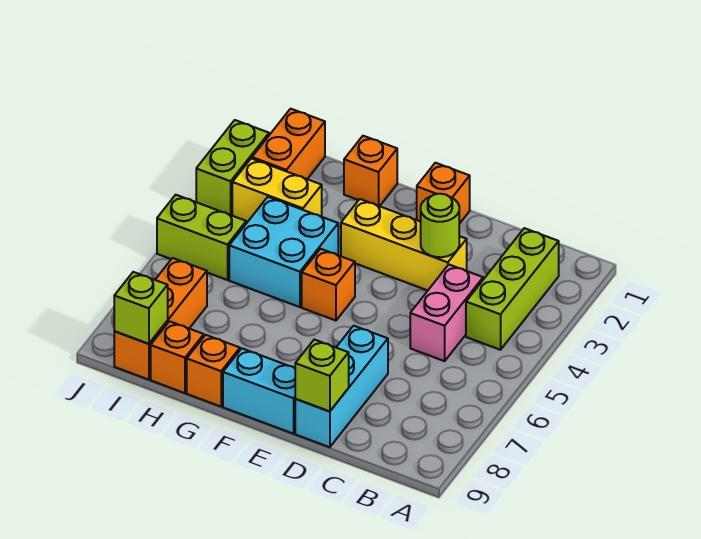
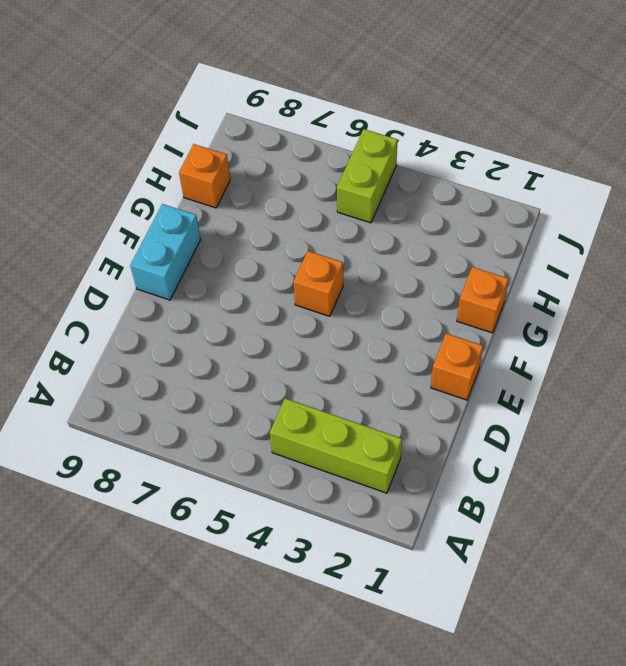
none -> pink brick C4:C5 level 1
none -> yellow brick D3:F3 level 1
none -> cyan brick D7:D9 level 1

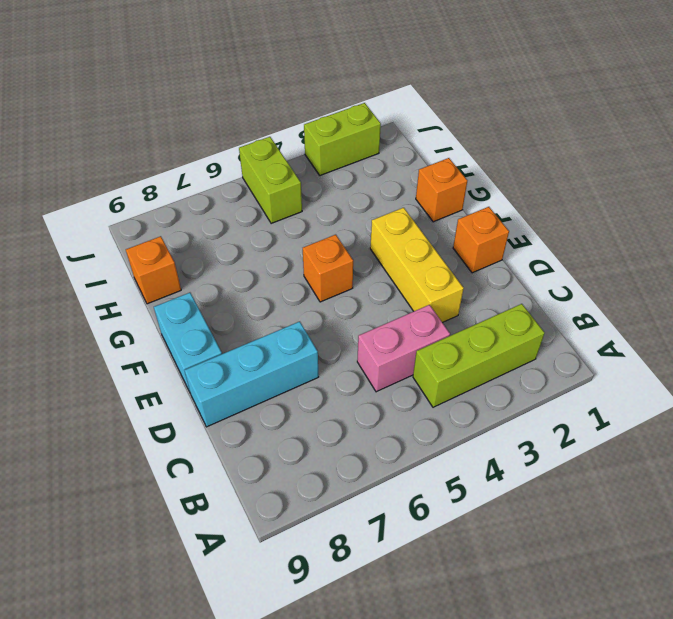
none -> cyan brick G4:H5 level 1
none -> orange brick G9 level 1
none -> yellow brick H3:I3 level 1

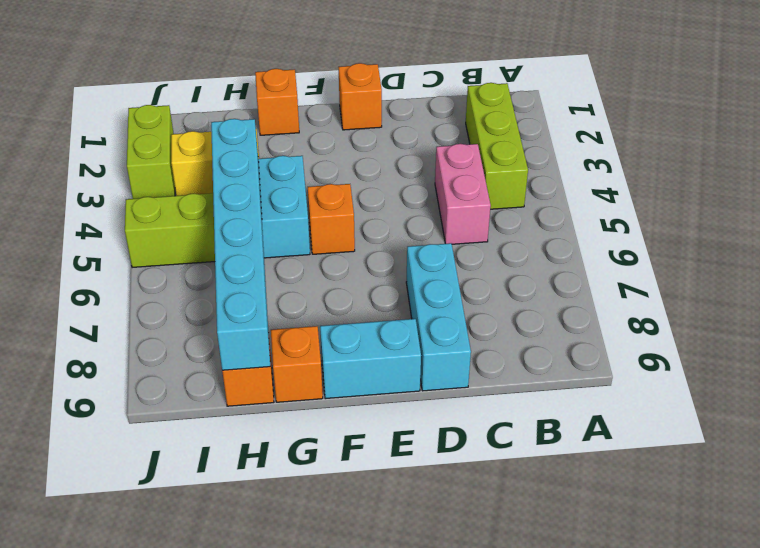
cyan brick H4:H9 level 2 -> none
none -> yellow brick D3:F3 level 1
none -> orange brick I1:I2 level 1
none -> orange brick I7:I9 level 1

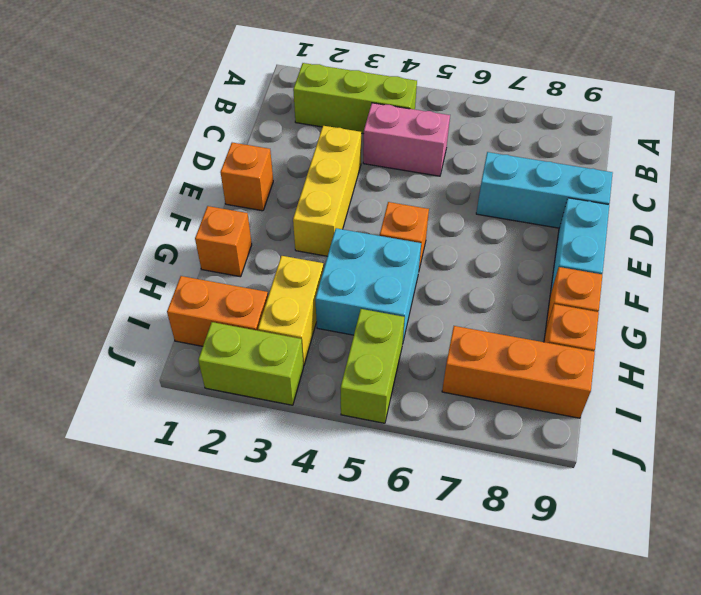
none -> lime round brick D3 level 2
none -> lime brick D9 level 2
none -> lime brick I9 level 2

